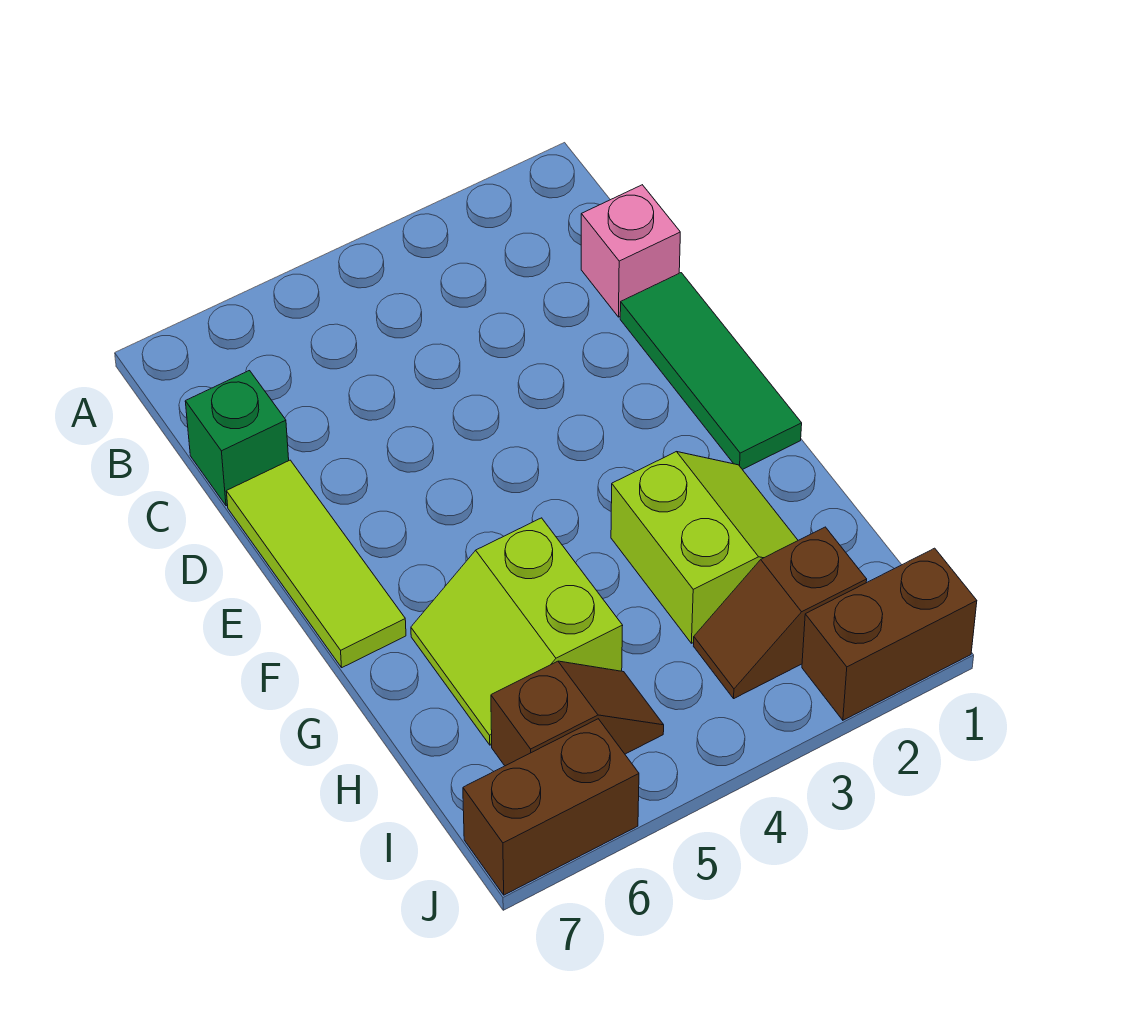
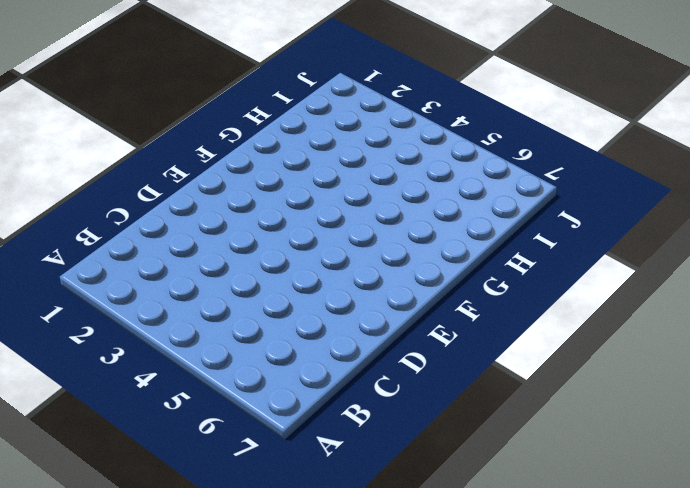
none -> pink brick C1 level 1
none -> green brick C7 level 1

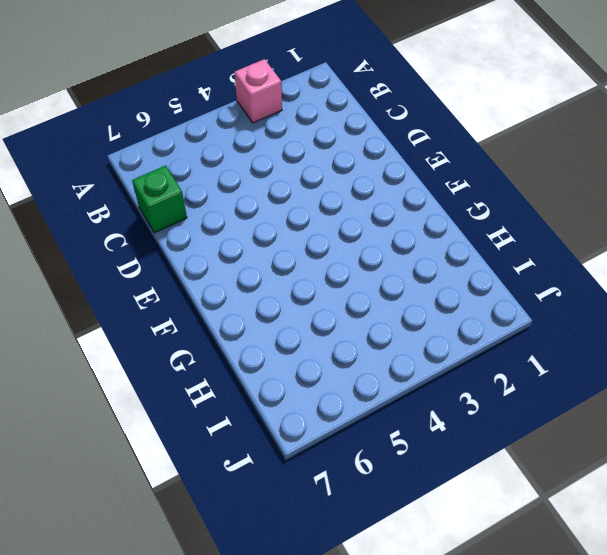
pink brick A3 level 1 -> pink brick C1 level 1
none -> green tile D1:F1 level 1
none -> lime tile D7:F7 level 1

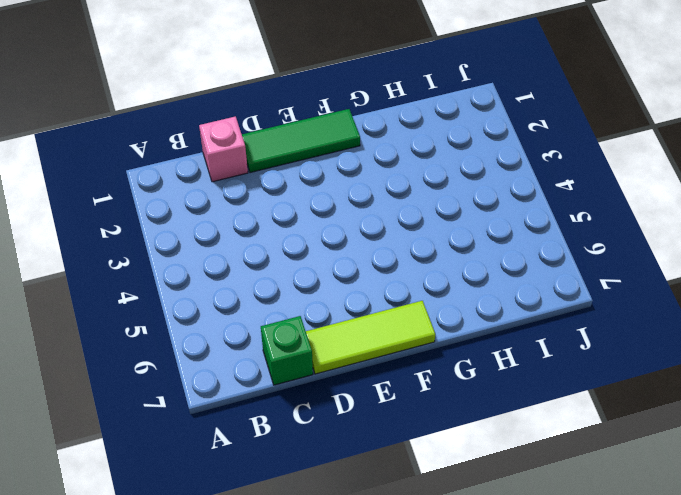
none -> lime slope G2:H3 level 1 top 3
none -> lime slope G5:H6 level 1 top 5

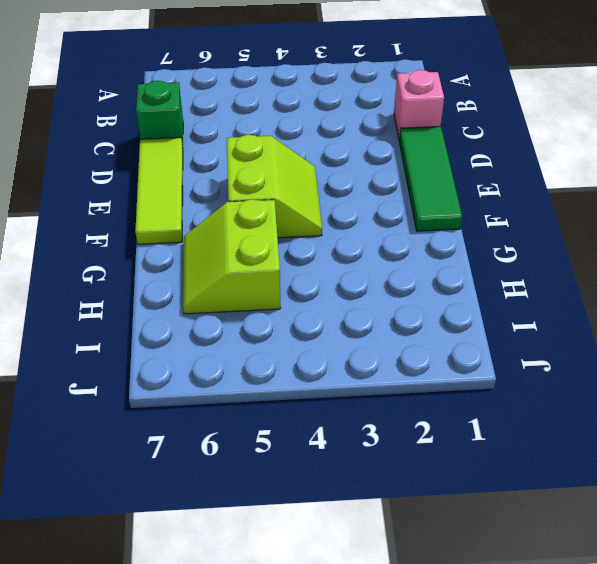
lime slope E4:F5 level 1 top 5 -> lime slope G2:H3 level 1 top 3
none -> brown slope I2:I3 level 1 top 2
none -> brown slope I5:I6 level 1 top 6

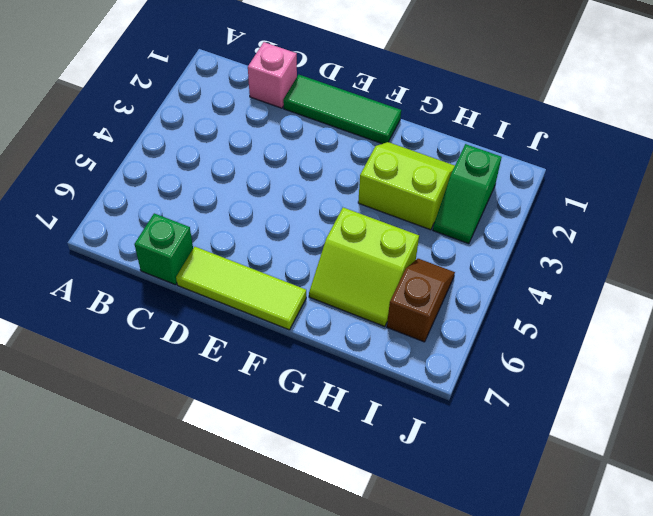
green slope I2:I3 level 1 top 2 -> brown slope I2:I3 level 1 top 2
none -> brown brick J1:J2 level 1
none -> brown brick J6:J7 level 1

